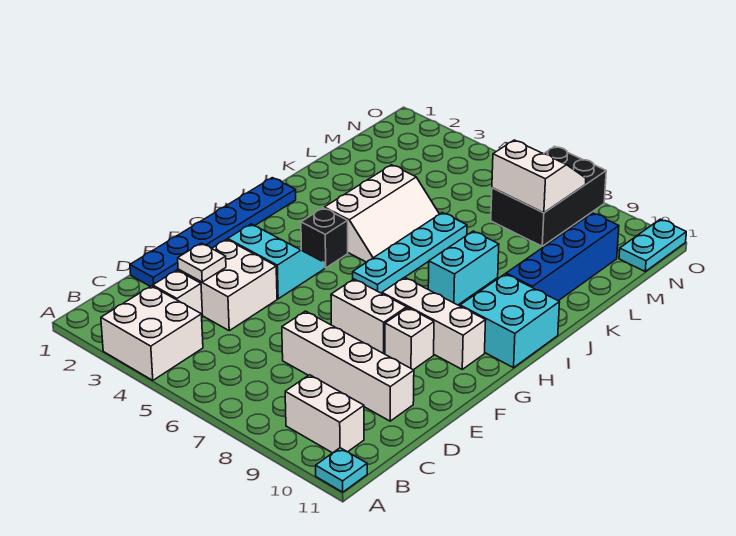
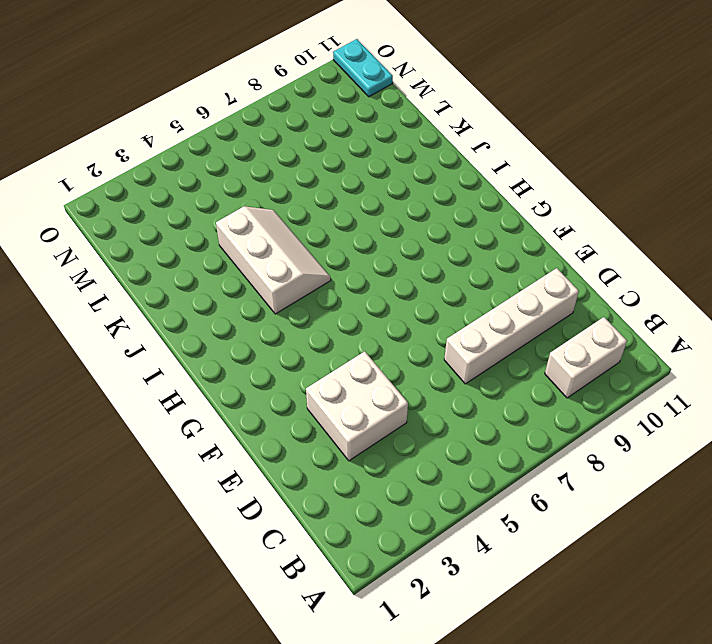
none -> white brick A3:B4 level 1
none -> cyan plate A11 level 1
none -> white brick C3 level 1

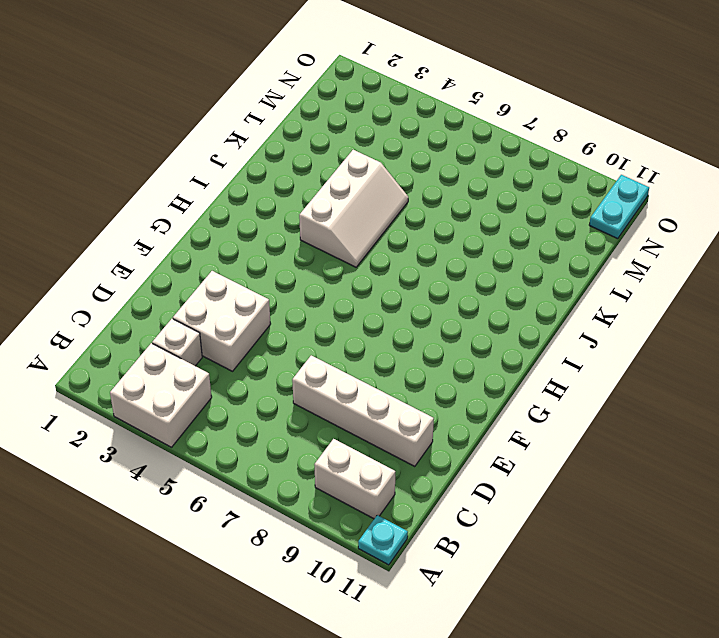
none -> blue plate D1:I1 level 1
none -> cyan slope F3:G4 level 1 top F
none -> white brick F7:F8 level 1

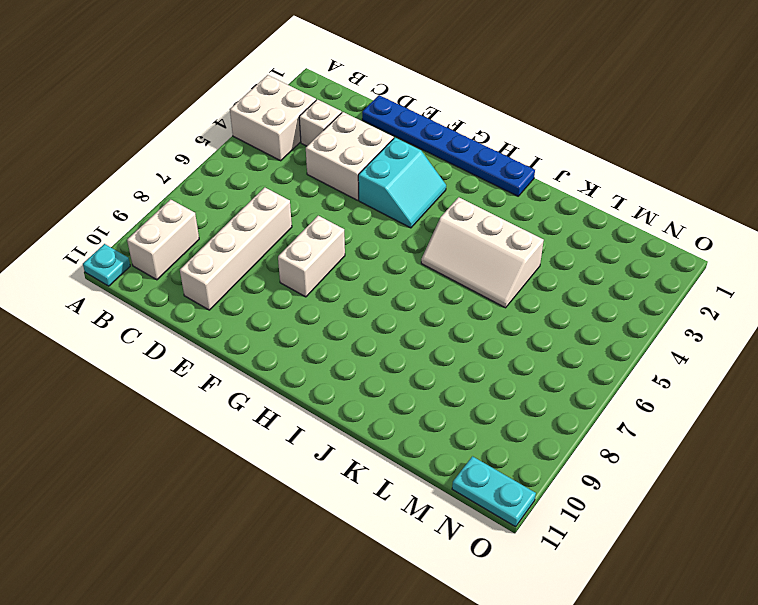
none -> white brick F9 level 1
none -> white brick G8:G10 level 1
none -> black brick H4 level 1

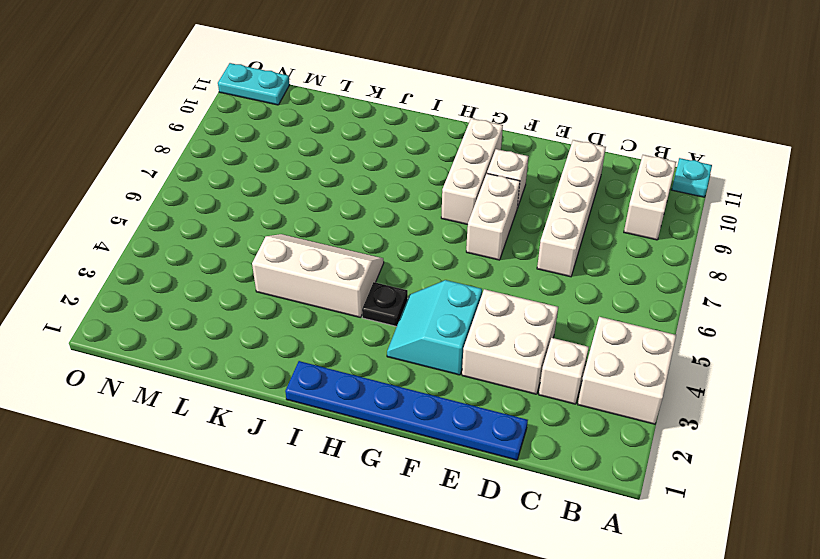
black plate H4 level 1 -> black brick H4 level 1
none -> cyan plate H6:K6 level 1
none -> cyan brick H10:I11 level 1
none -> cyan brick I8:J8 level 1

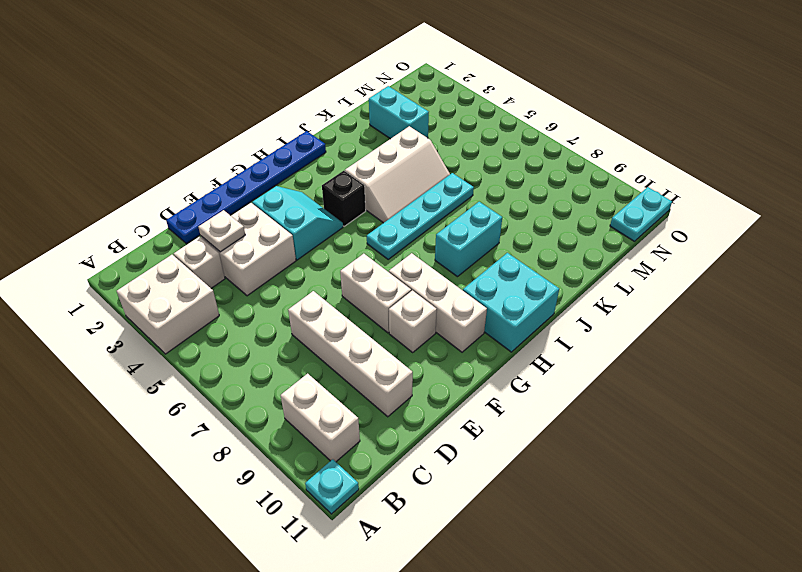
cyan brick L2:L3 level 1 -> none
none -> blue brick J10:M10 level 1
none -> black brick M7:O8 level 1
none -> white slope M7:N8 level 2 top M

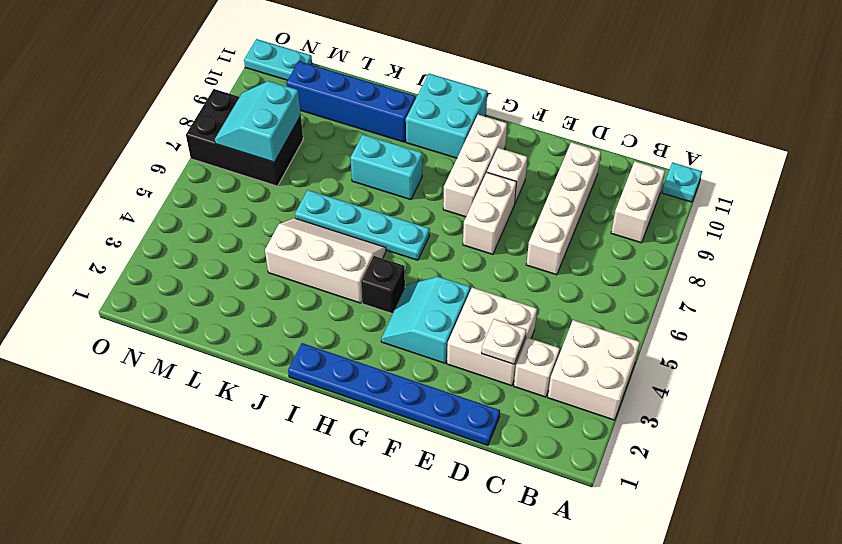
cyan slope M7:N8 level 2 top M -> white slope M7:N8 level 2 top M

